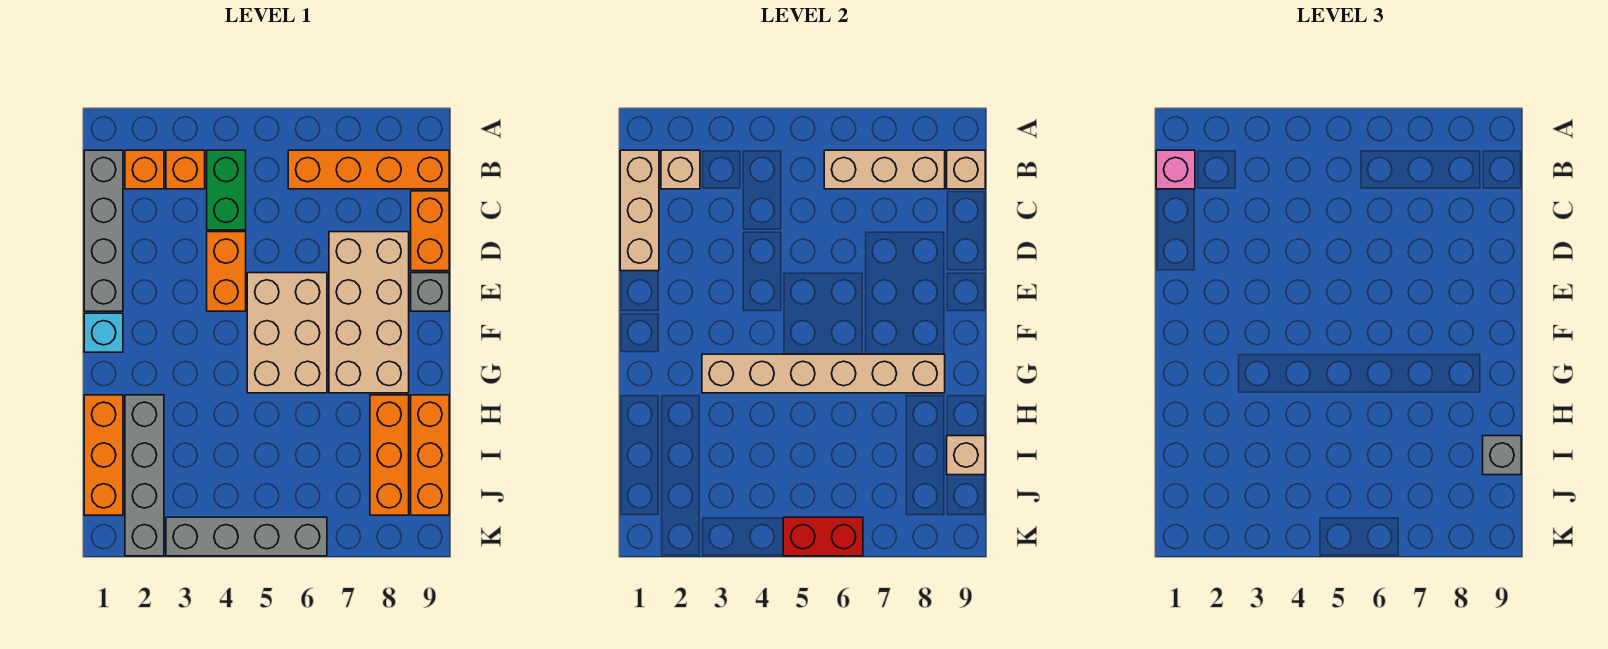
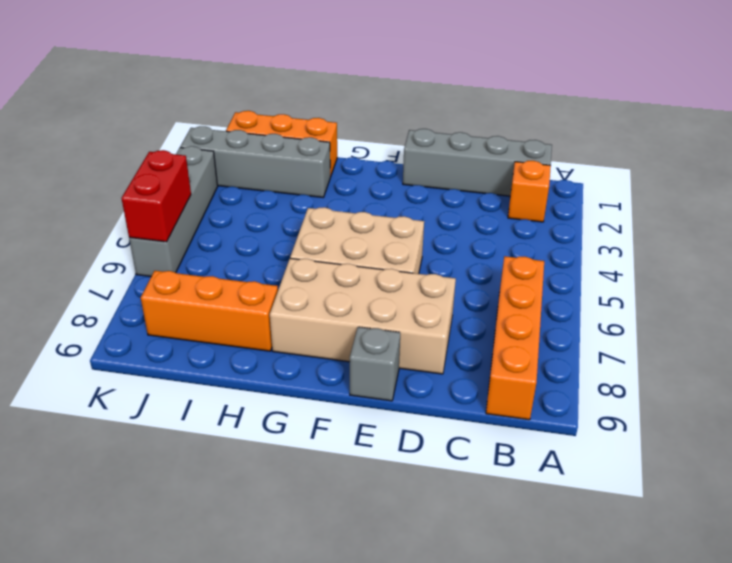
none -> orange brick B3 level 1
none -> green brick B4:C4 level 1
none -> orange brick C9:D9 level 1

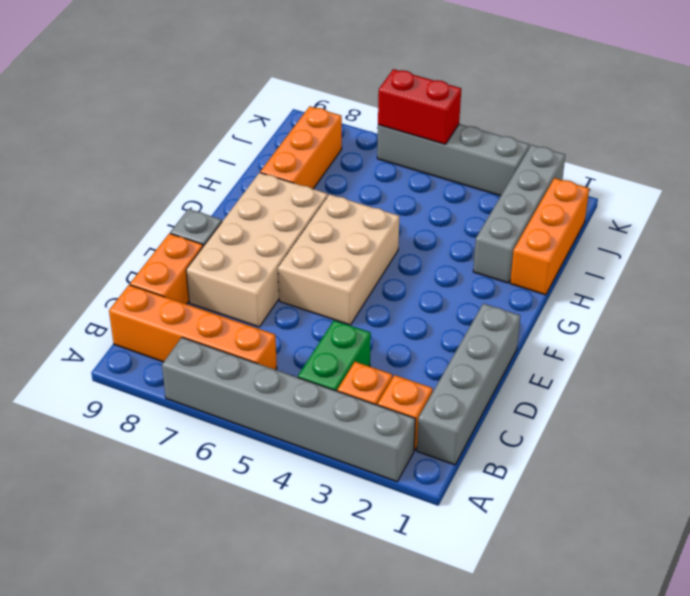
grey brick A2:A7 level 1 -> none
none -> orange brick D4:E4 level 1
none -> cyan brick F1 level 1
none -> orange brick H9:J9 level 1

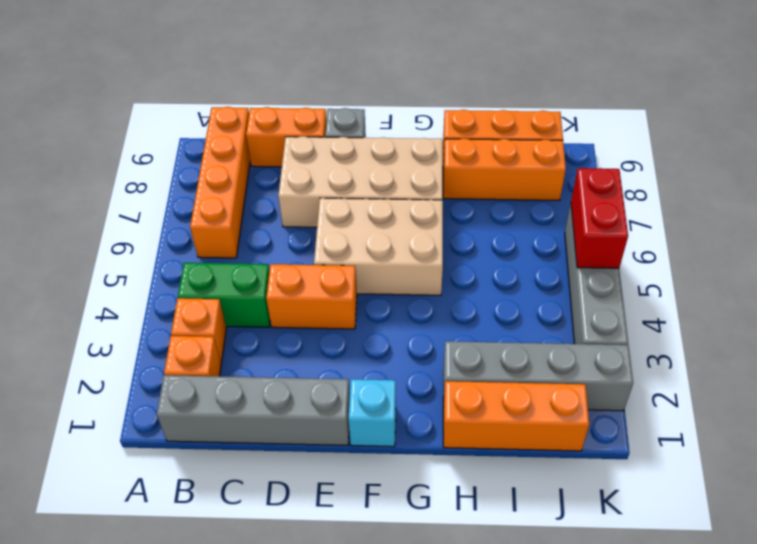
none -> tan brick B1:D1 level 2
none -> tan brick B2 level 2
none -> tan brick B6:B8 level 2

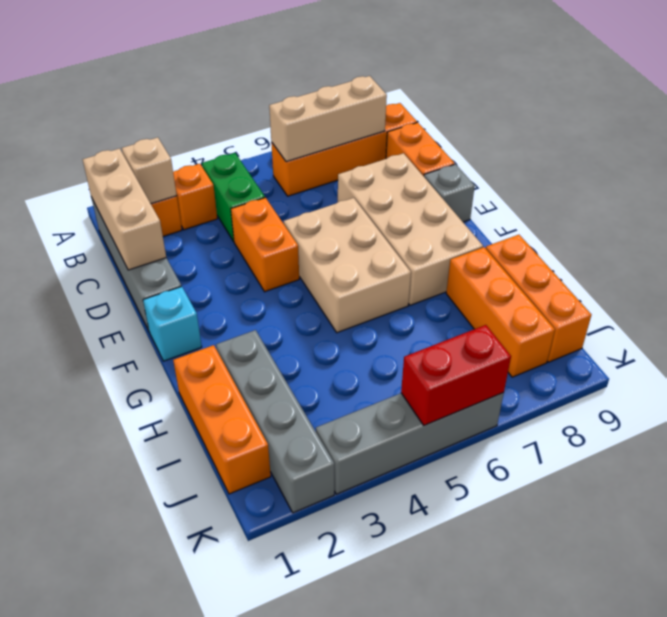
none -> tan brick B9 level 2
none -> tan brick G3:G8 level 2
none -> tan brick I9 level 2

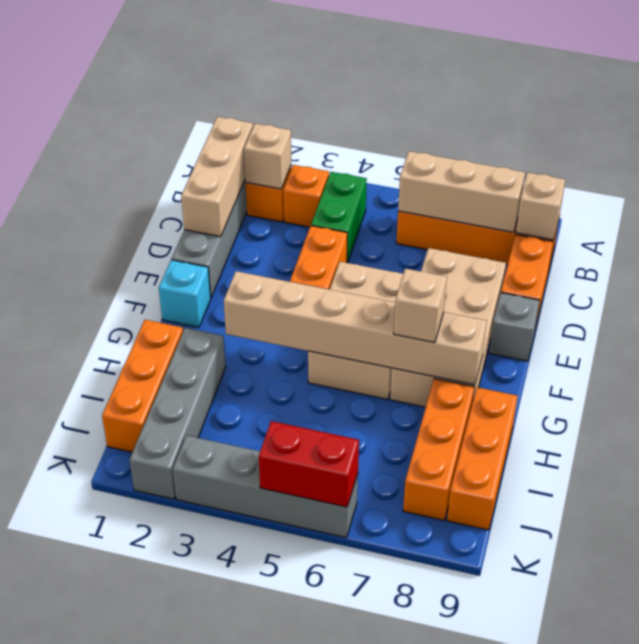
tan brick G7 level 3 -> tan brick I9 level 2
none -> pink brick B1 level 3
none -> grey brick I9 level 3

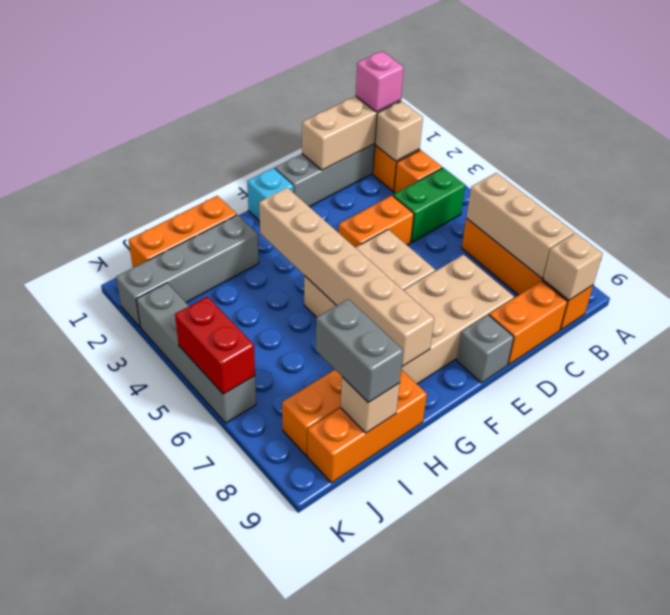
grey brick I8:I9 level 3 -> grey brick I9 level 3

